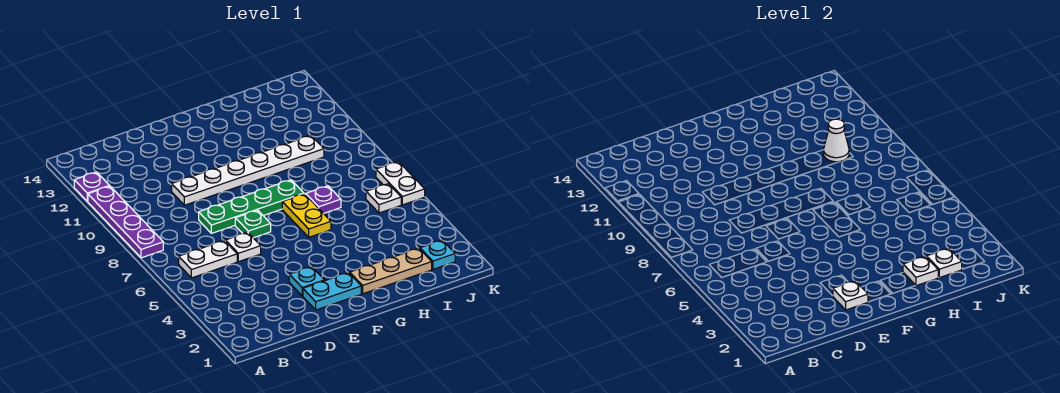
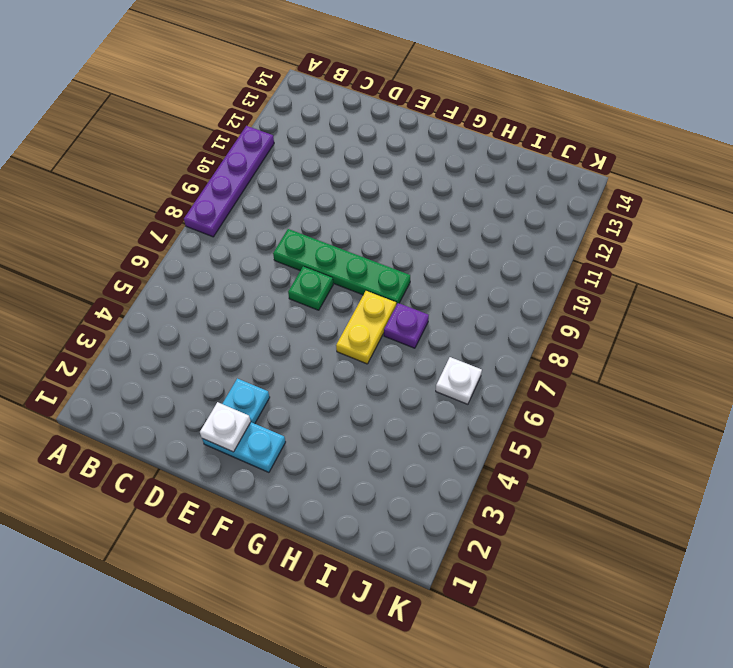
none -> purple plate A12 level 1
none -> white plate B6:C6 level 1
none -> white plate D6 level 1

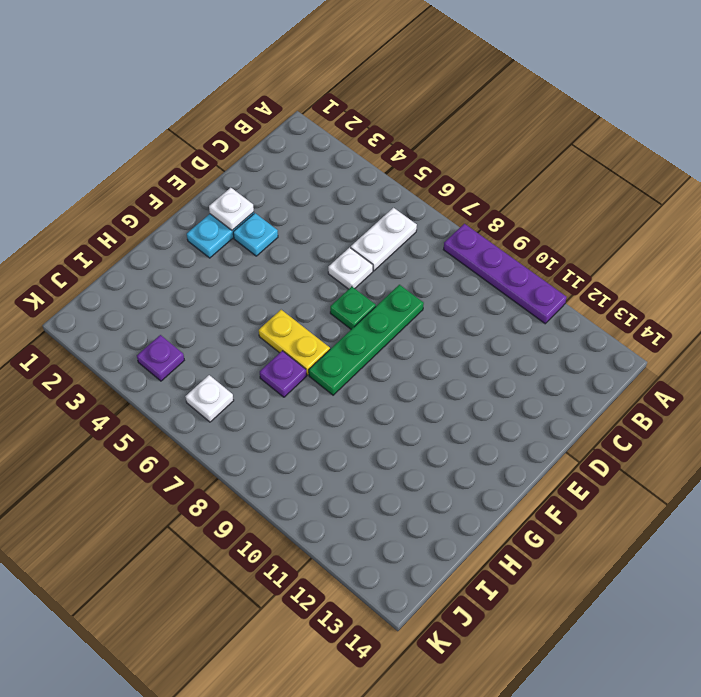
purple plate J4 level 1 -> purple plate A12 level 1
none -> white plate D10:I10 level 1
none -> tan plate G2:I2 level 1
none -> cyan plate J2 level 1

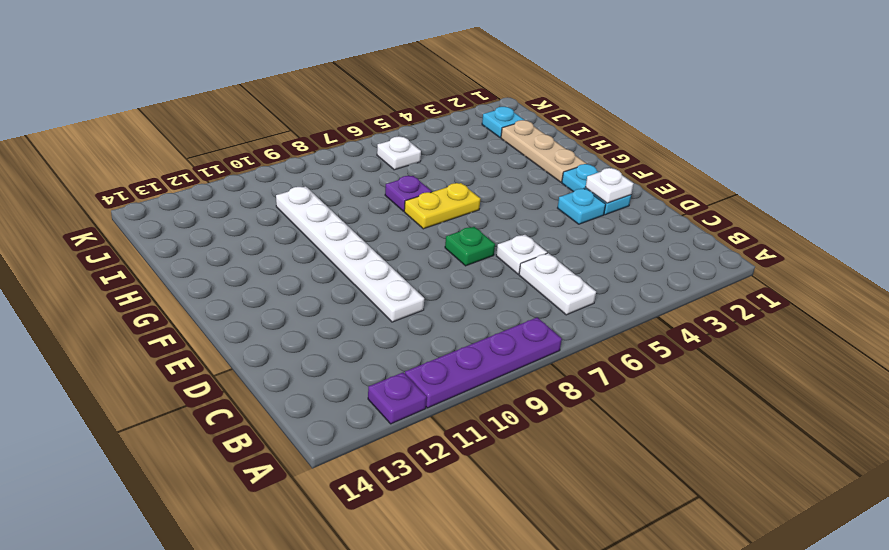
none -> green plate D8:G8 level 1
none -> white plate K6:K7 level 1
none -> white plate H2 level 2

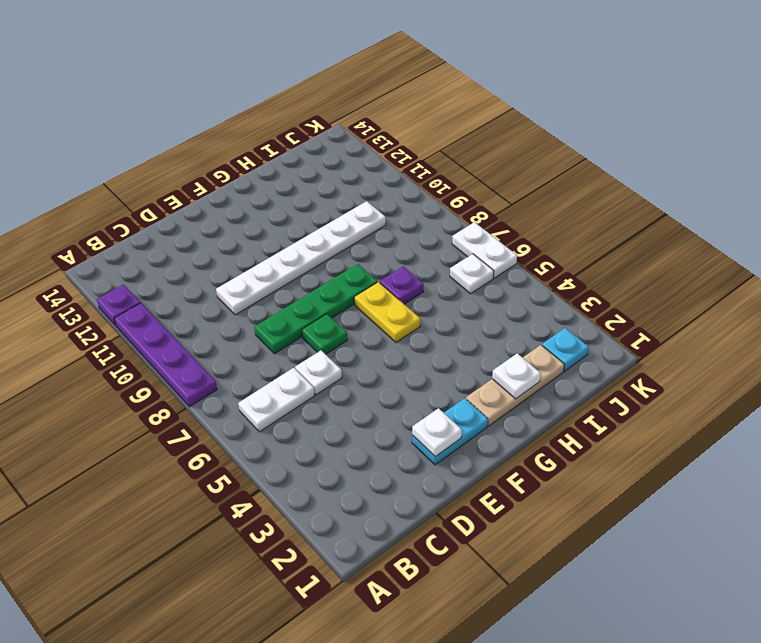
none -> cyan plate E3 level 1
none -> white plate I2 level 2
none -> white cone I10 level 2

